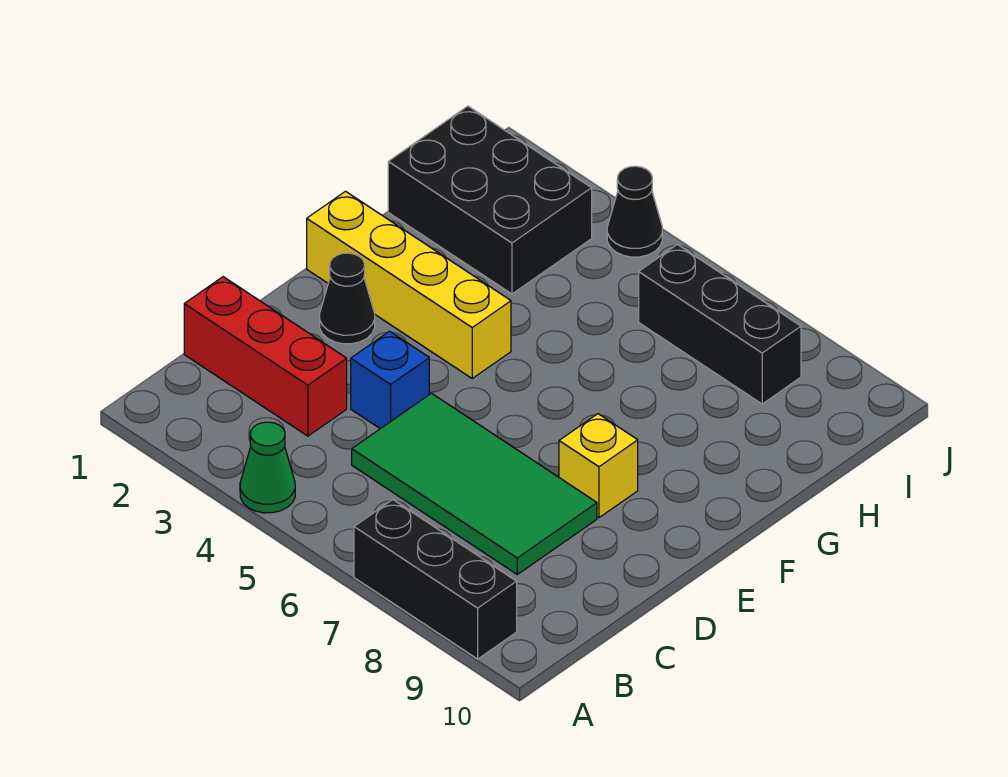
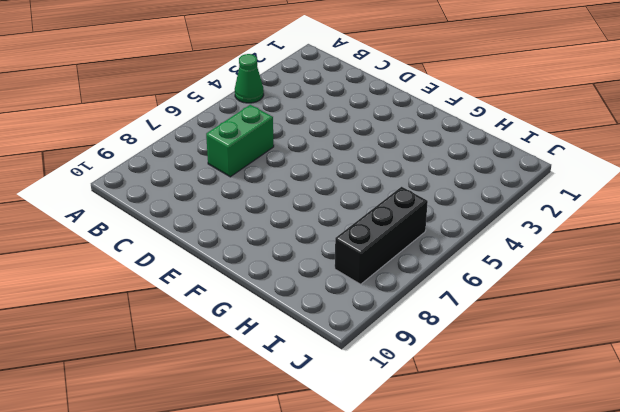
green brick C6:C7 level 1 -> green tile C5:D8 level 1
none -> black brick A7:A9 level 1
none -> red brick C1:C3 level 1

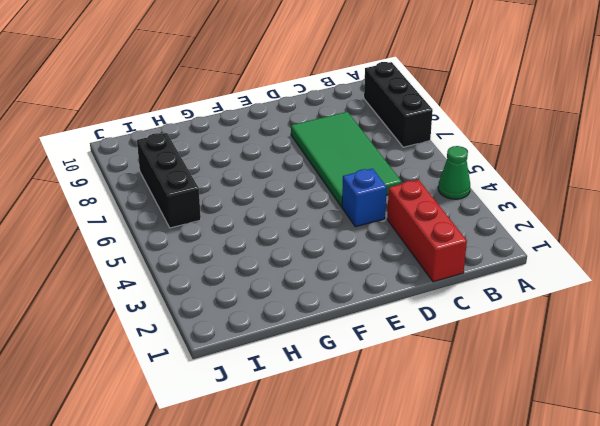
none -> black cone E2 level 1
none -> yellow brick E8 level 1

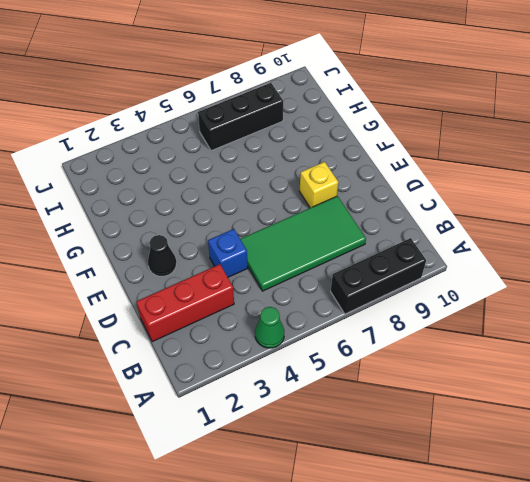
none -> yellow brick F1:F4 level 1
none -> black brick H1:I3 level 1

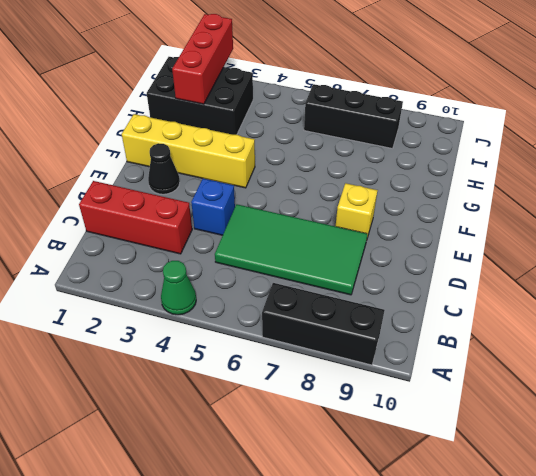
red brick H2:J2 level 2 -> none
none -> black cone J4 level 1

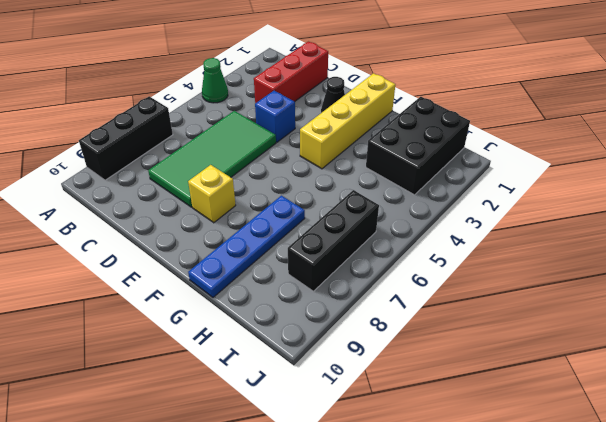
blue plate G7:G10 level 1 -> none
none -> black cone J4 level 1

